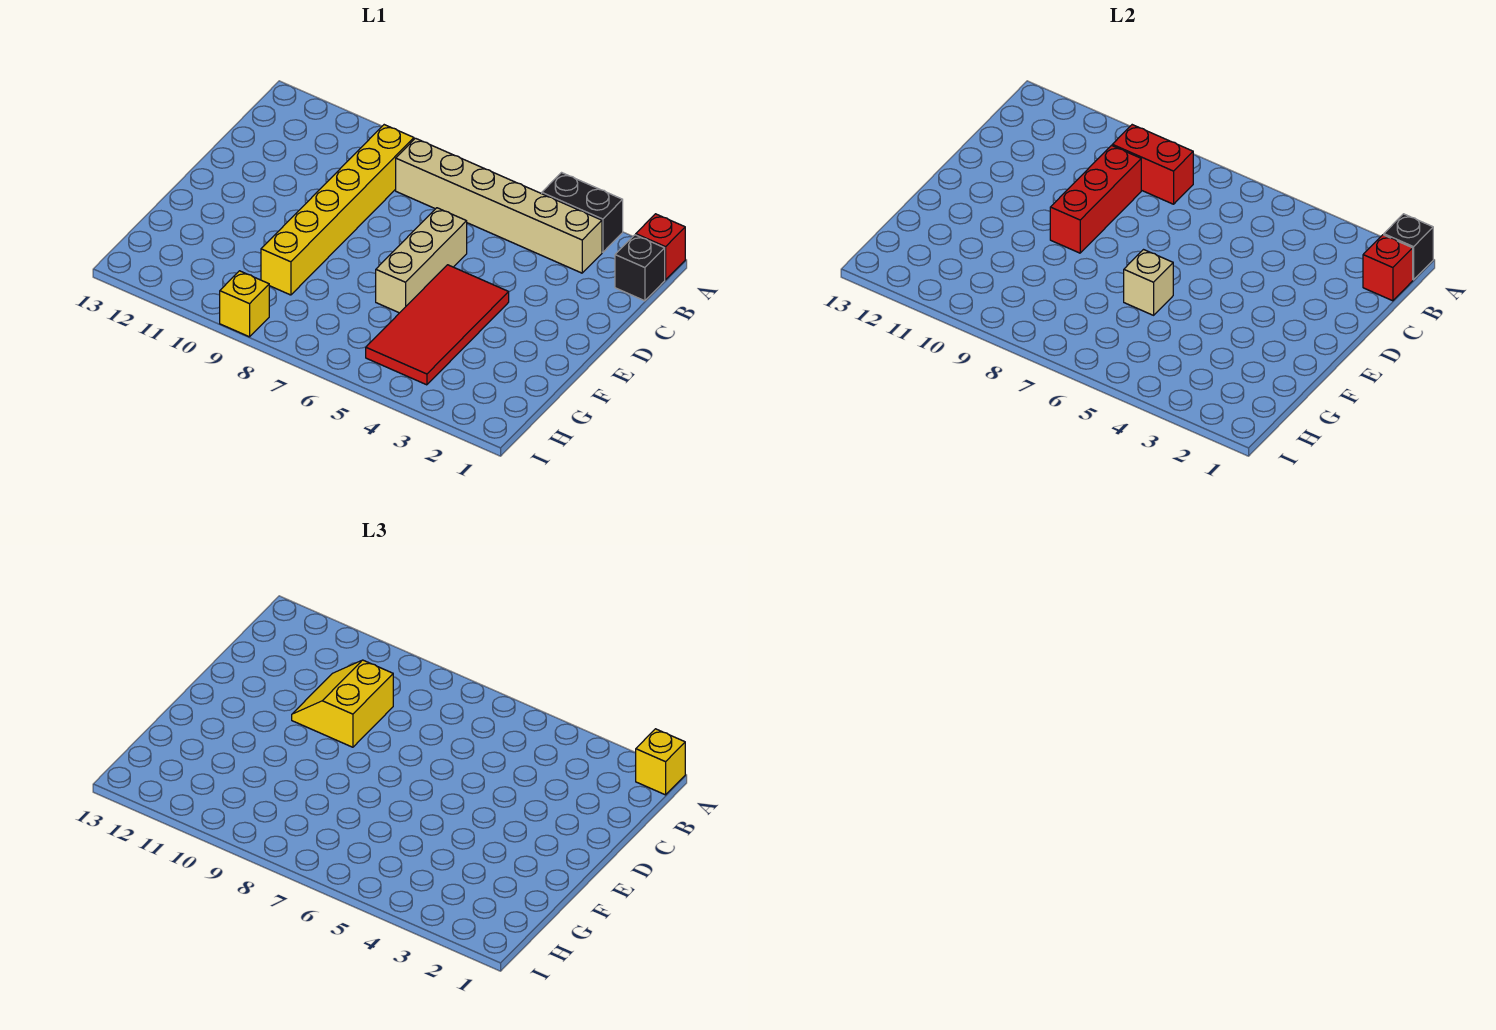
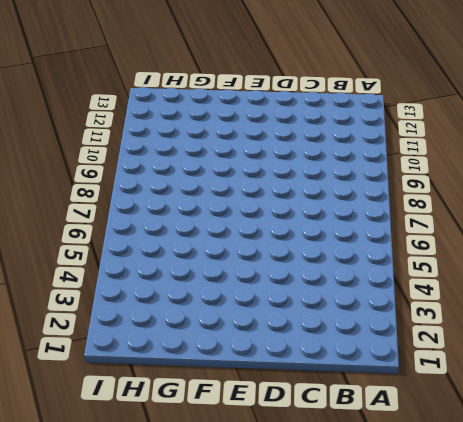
none -> red brick A1 level 1
none -> black brick A3:A4 level 1
none -> black brick B1 level 1

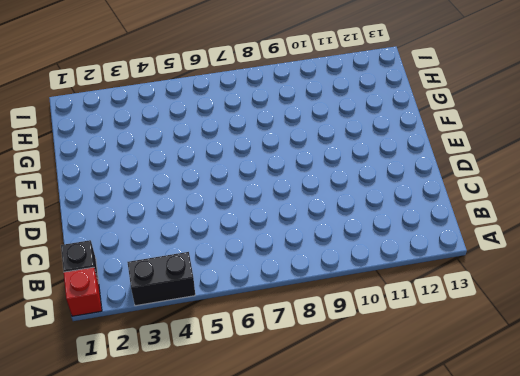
none -> tan brick B3:B8 level 1
none -> yellow brick B9:G9 level 1
none -> tan brick D6:F6 level 1

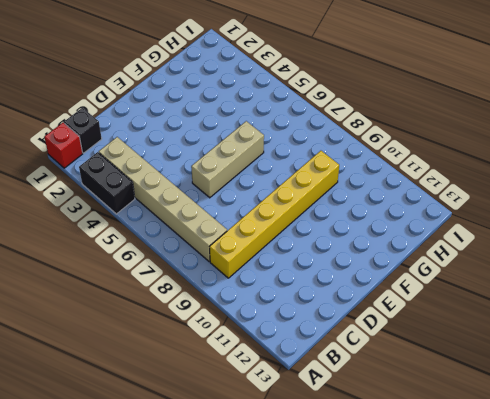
none -> red tile E4:H5 level 1
none -> yellow brick I9 level 1
none -> black brick A1 level 2

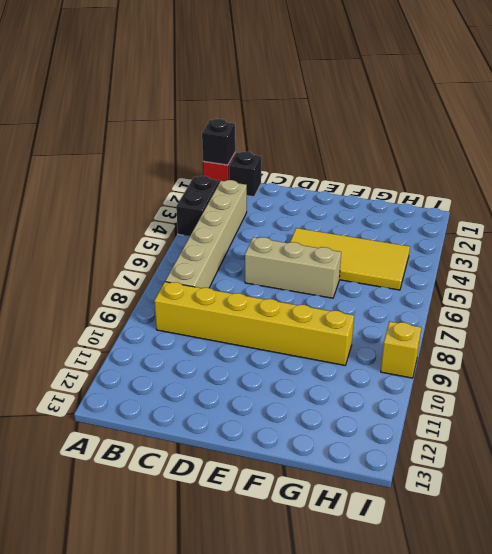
yellow tile E4:H5 level 1 -> red tile E4:H5 level 1
none -> red brick B1 level 2
none -> red brick B8:B9 level 2
none -> red brick C9:E9 level 2

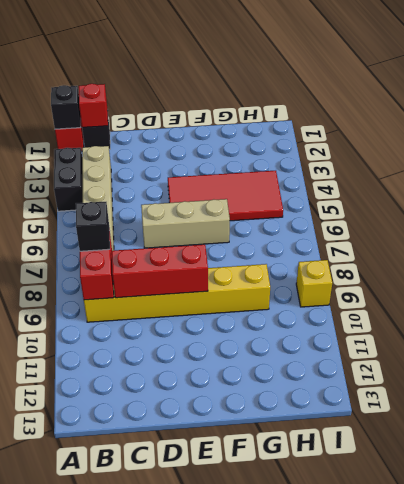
black brick B8 level 3 -> none
none -> tan brick F6 level 2
none -> yellow brick A1 level 3
none -> yellow slope C9:D10 level 3 top 9

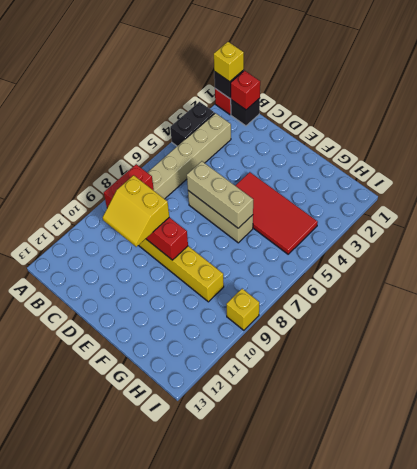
tan brick D6:F6 level 2 -> tan brick F6 level 2

